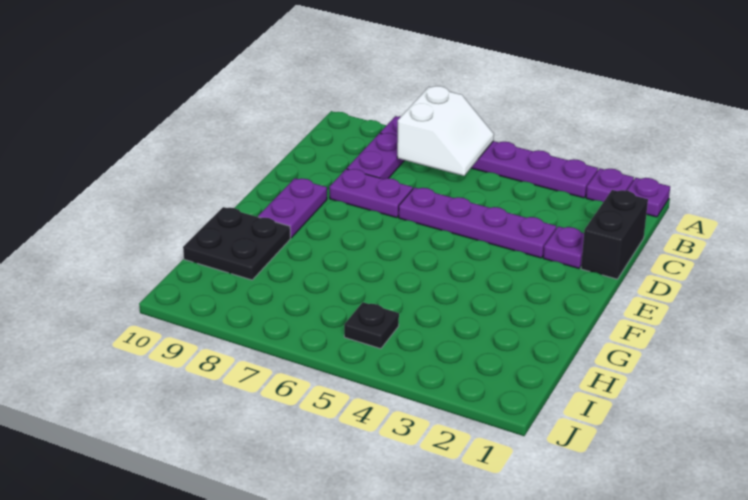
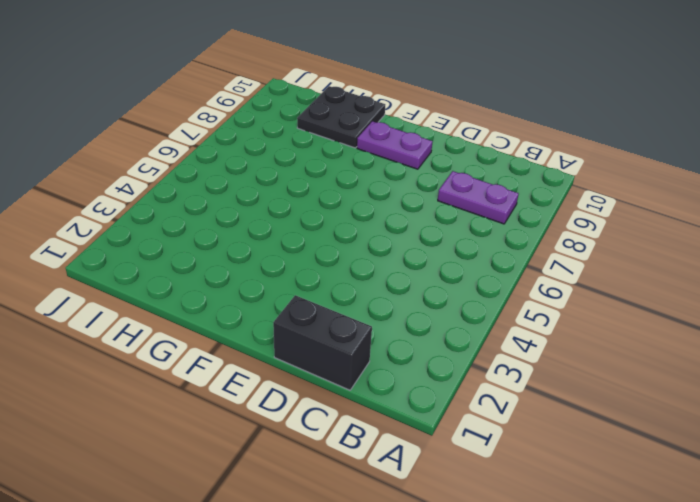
none -> purple plate A1 level 1
none -> purple plate A2 level 1
none -> purple plate A3:A8 level 1

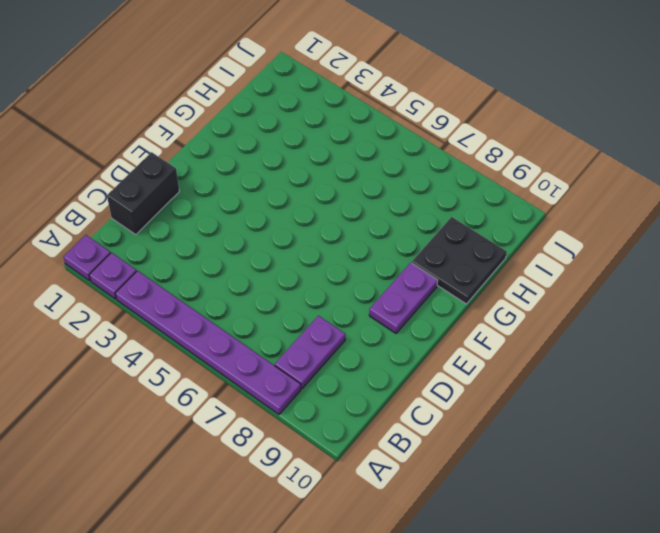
none -> purple plate D2 level 1
none -> purple plate D3:D6 level 1
none -> purple plate D7:D8 level 1

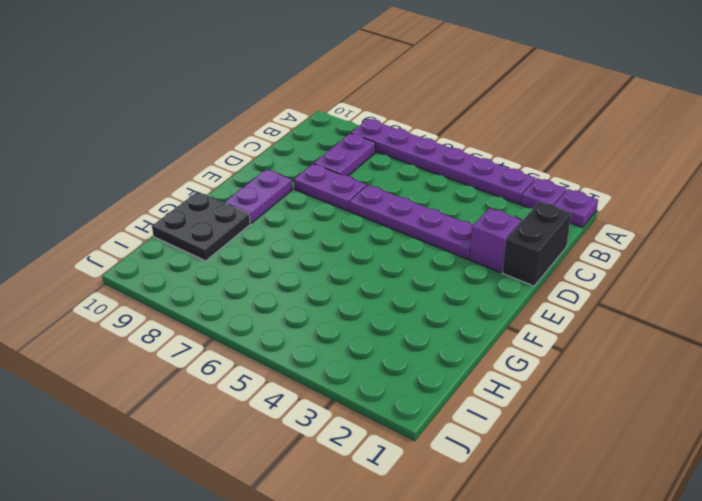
purple brick D2 level 1 -> purple plate D2 level 1
none -> black plate I5 level 1
none -> white slope A6:B7 level 2 top 7

